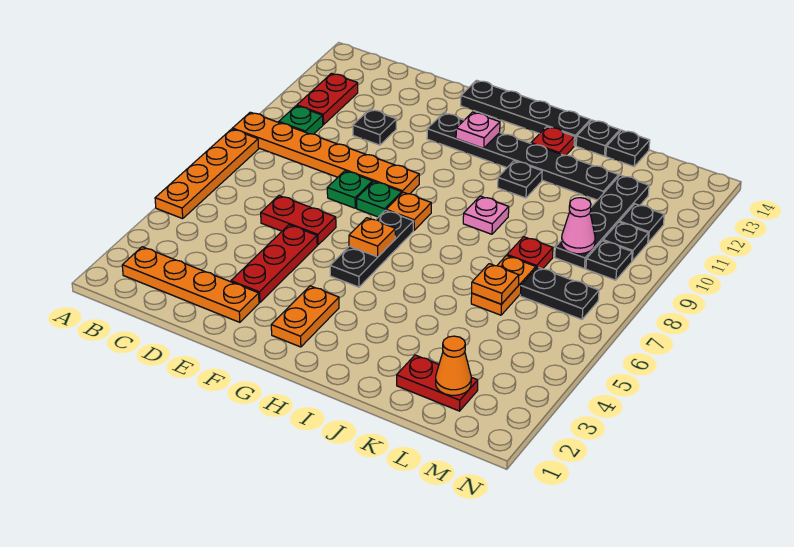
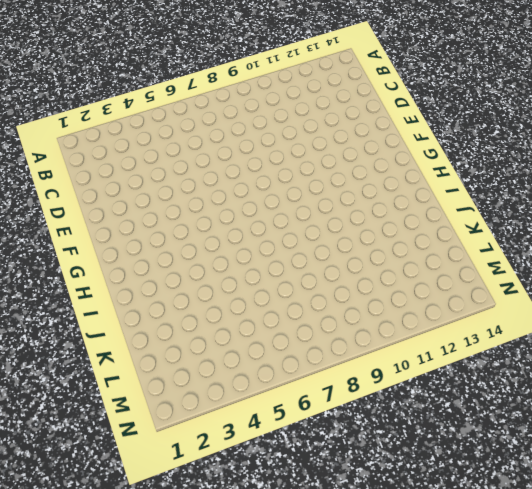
none -> orange plate A5:A8 level 1
none -> orange plate A9:F9 level 1
none -> orange plate B2:E2 level 1
none -> green plate B10 level 1

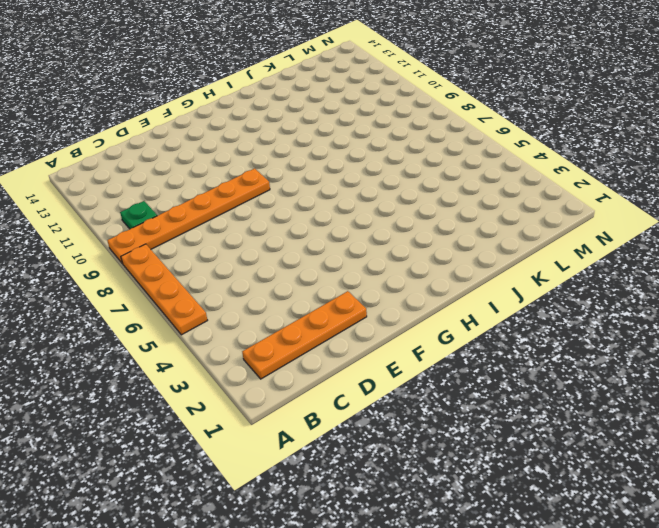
none -> red plate B11:B12 level 1
none -> red plate D6:E6 level 1
none -> black plate D11 level 1
none -> red plate E3:E5 level 1

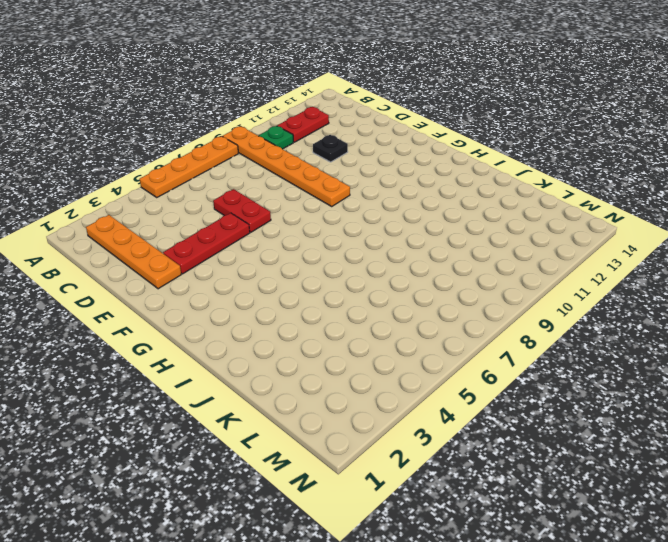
none -> green plate E8 level 1
none -> green plate F8 level 1
none -> black plate F12:K12 level 1
none -> black plate F14:I14 level 1

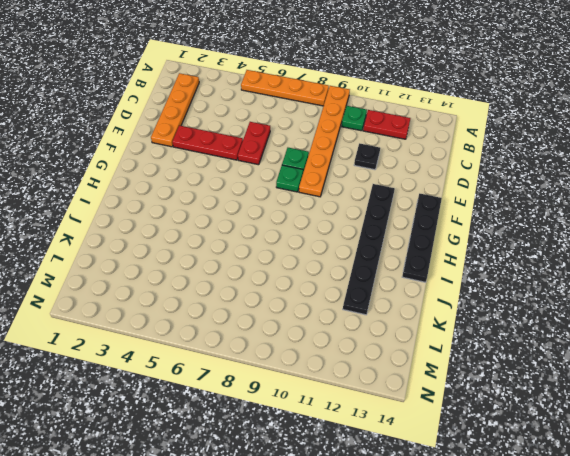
none -> orange plate G2:G3 level 1
none -> black plate G5:G7 level 1
none -> orange plate G8 level 1
none -> pink plate I9 level 1

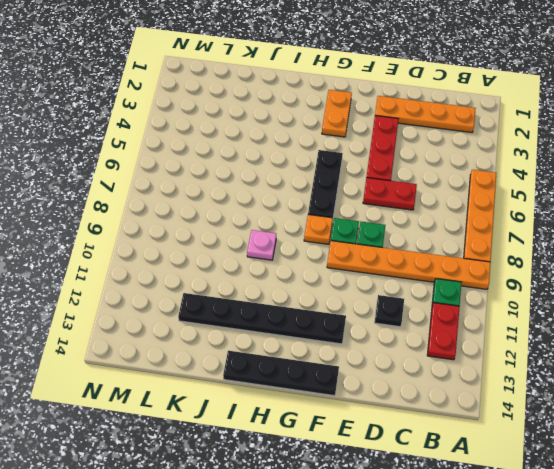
none -> black plate I11 level 1
none -> red plate I13 level 1
none -> black plate J14 level 1
none -> red plate K2:L2 level 1

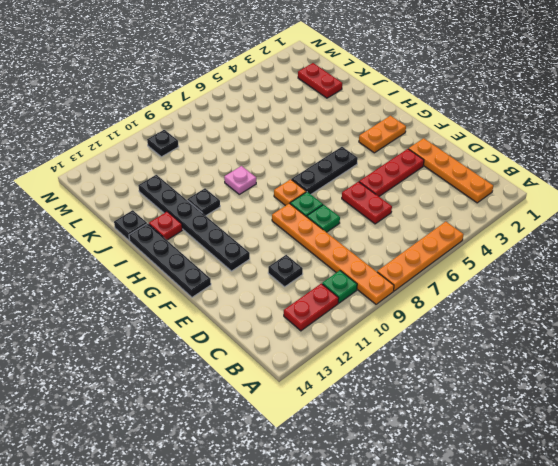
none -> orange plate K6:K7 level 1
none -> red plate K8 level 1
none -> black plate K14 level 1
none -> black plate L7:M7 level 1

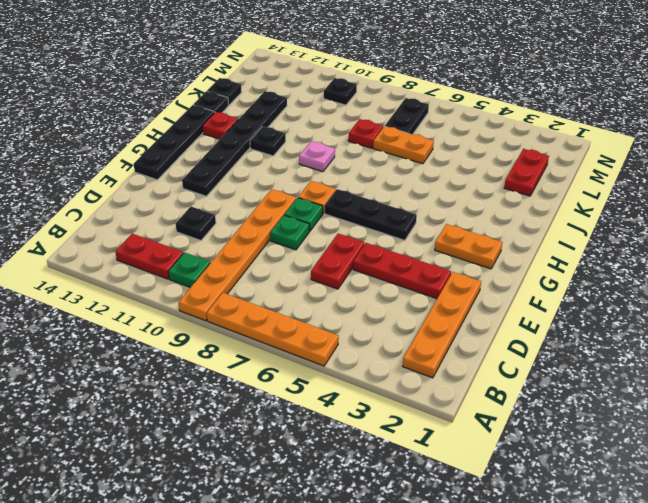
none -> black plate L9:L12 level 1
none -> black plate M9 level 1
none -> black plate M11 level 1
none -> orange plate G6 level 2

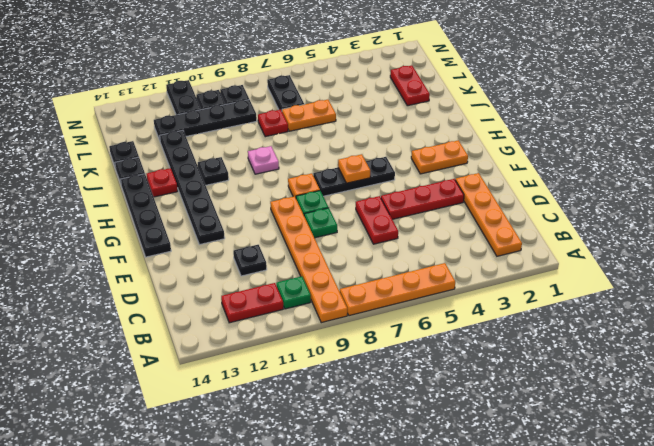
black plate M11:N11 level 1 -> black plate M11 level 1
none -> pink plate G12 level 2
none -> orange plate K6 level 2
none -> orange cone L2 level 2
none -> pink cone L9 level 2

